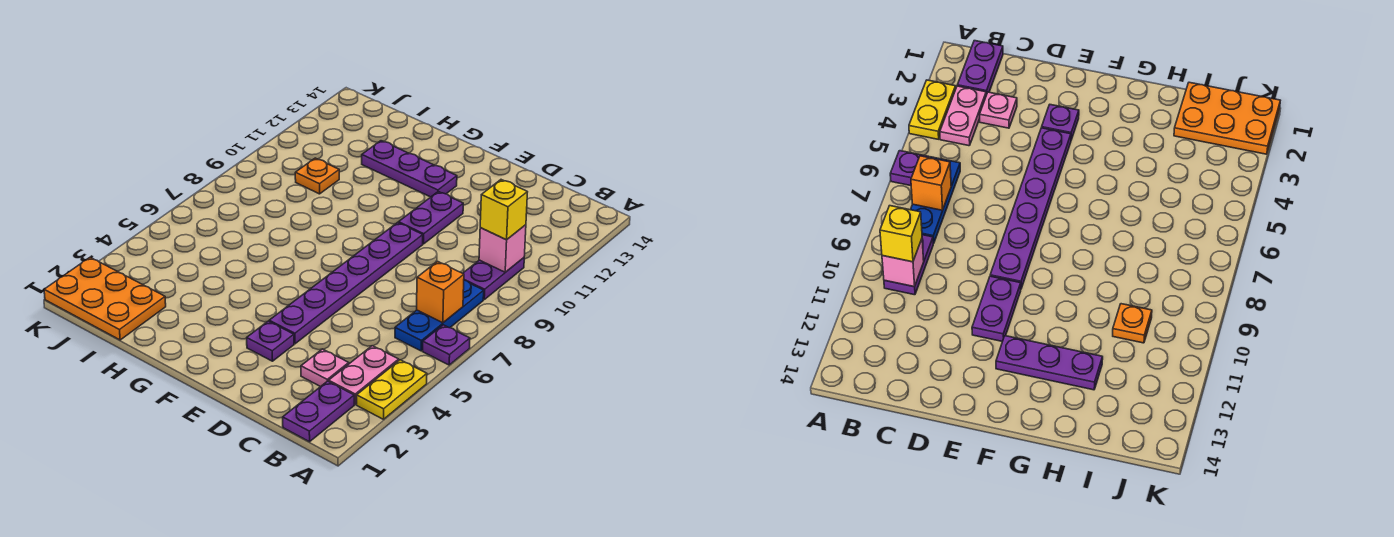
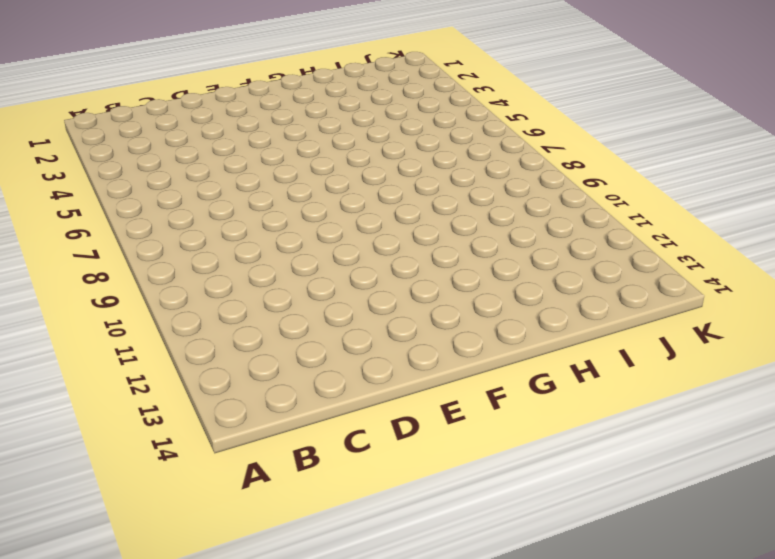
none -> yellow plate A3:A4 level 1
none -> purple plate A6 level 1
none -> purple plate B1:B2 level 1

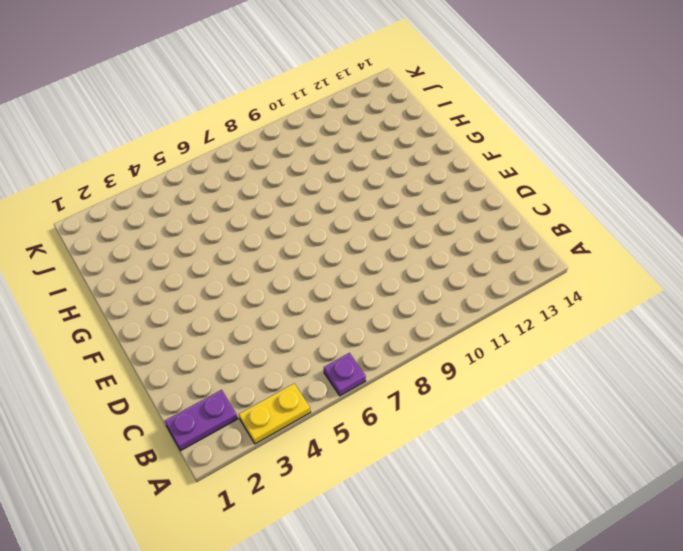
none -> pink plate B3:B4 level 1
none -> blue plate B6:B8 level 1
none -> purple plate B9:B10 level 1

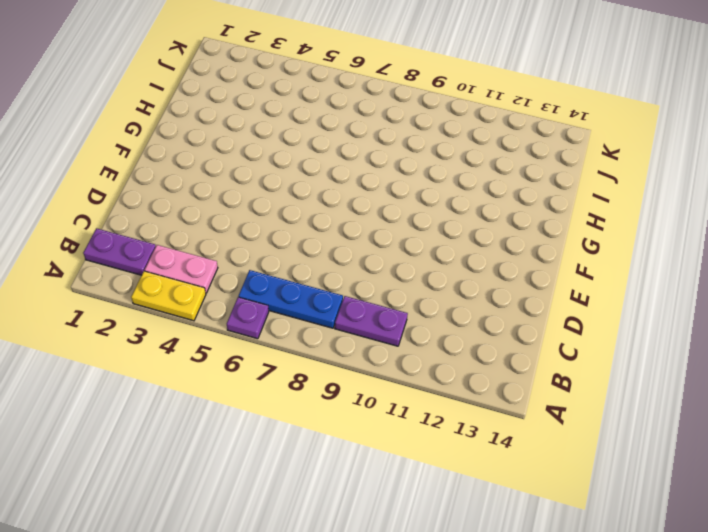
none -> pink plate C3 level 1
none -> purple plate E3 level 1
none -> purple plate E4:E9 level 1

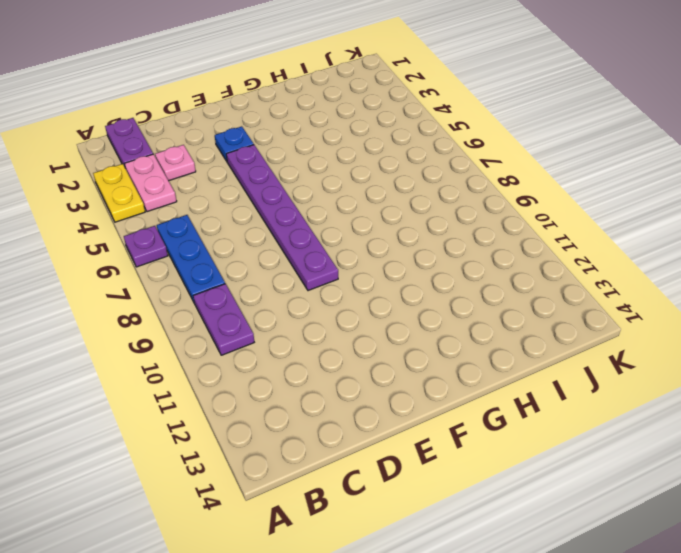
blue plate E3 level 1 -> purple plate E3 level 1
none -> purple plate E10:E11 level 1
none -> purple plate F12:H12 level 1
none -> orange plate I1:K2 level 1

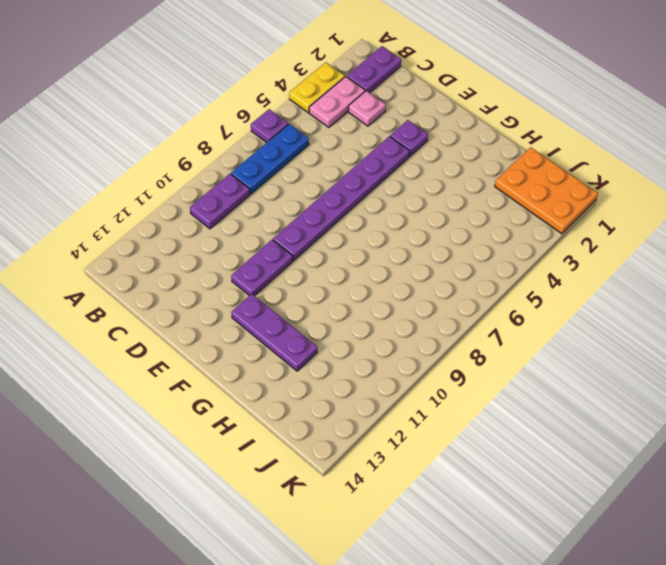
none -> orange plate I10 level 1
none -> orange brick B7 level 2
none -> pink brick B10 level 2

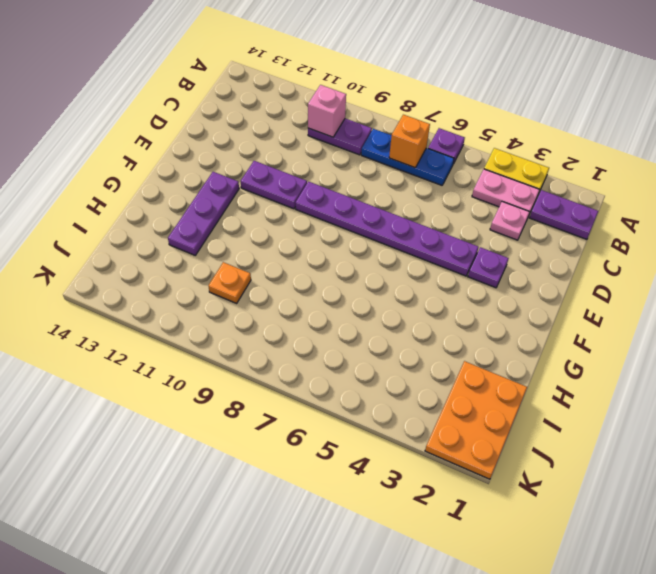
none -> yellow brick B10 level 3

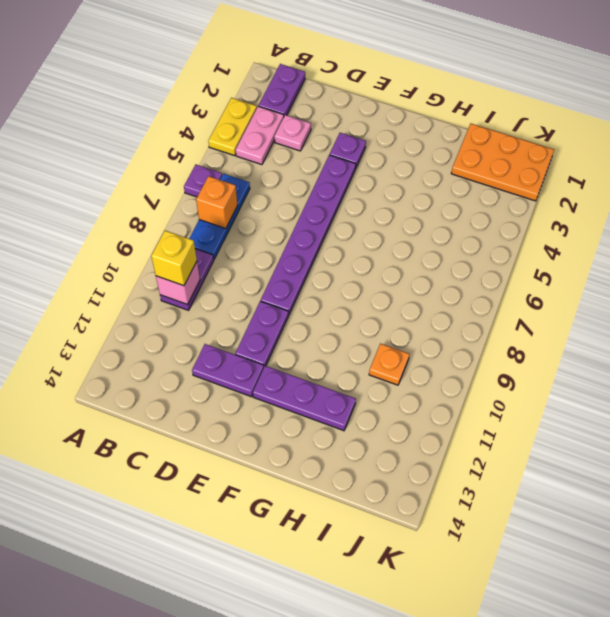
purple plate D12:E12 level 1 -> none

